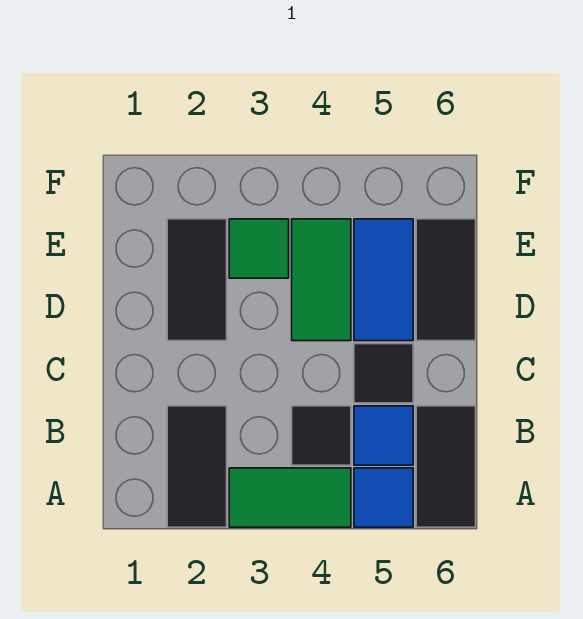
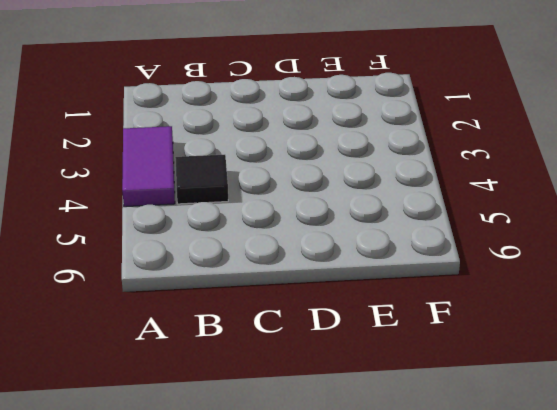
purple tile A3:A4 level 1 -> green tile A3:A4 level 1
none -> black tile A2:B2 level 1
none -> blue tile A5 level 1
none -> black tile A6:B6 level 1

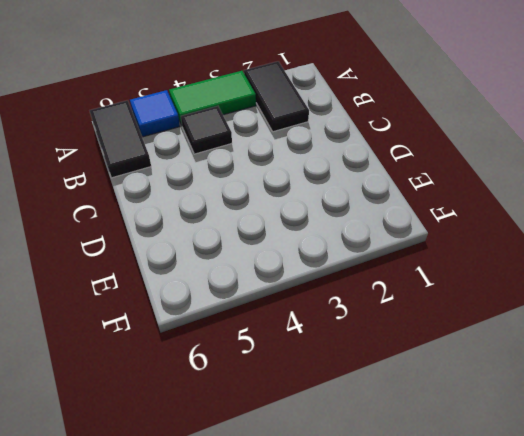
none -> blue tile B5 level 1
none -> black tile C5 level 1
none -> black tile D2:E2 level 1

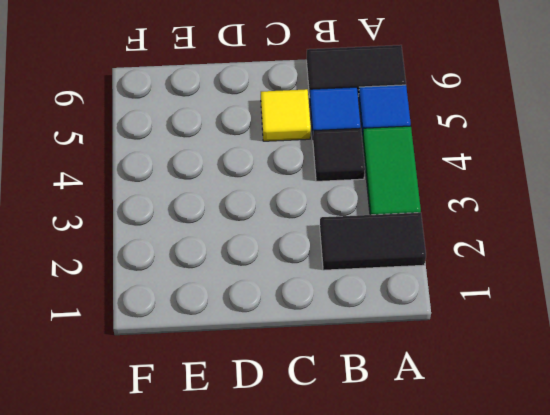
yellow tile C5 level 1 -> black tile C5 level 1
none -> black tile D2:E2 level 1
none -> green tile D4:E4 level 1
none -> blue tile D5:E5 level 1

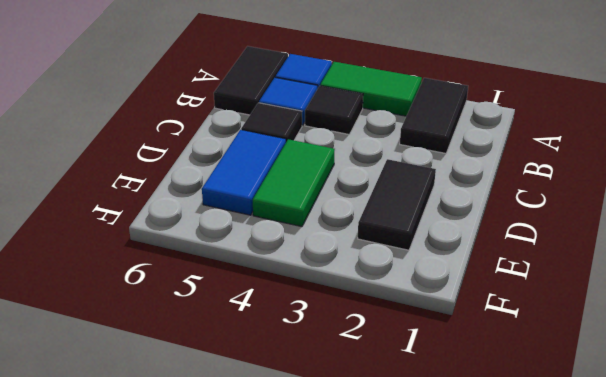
none -> black tile D6:E6 level 1
none -> green tile E3 level 1

